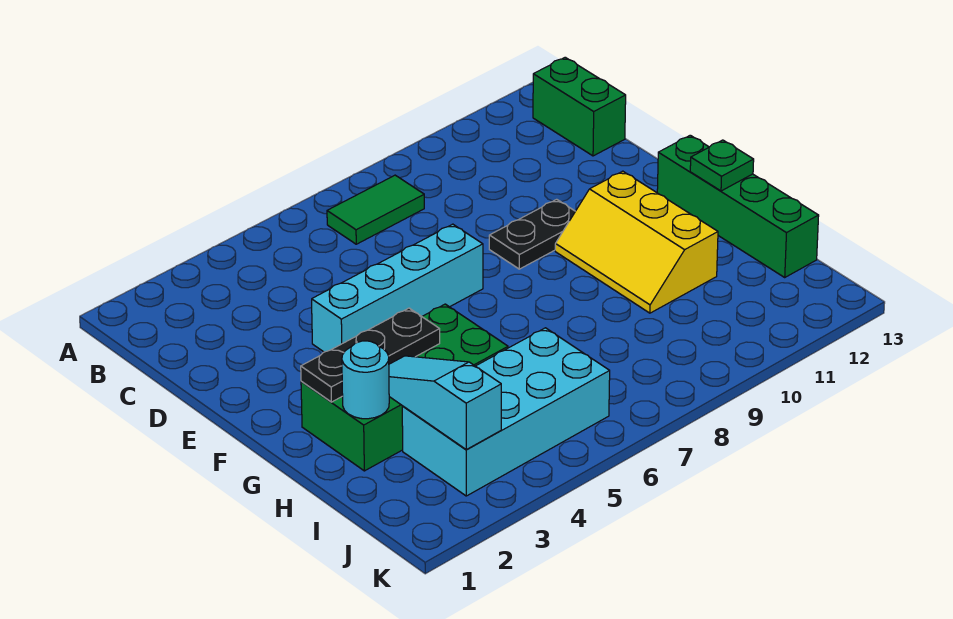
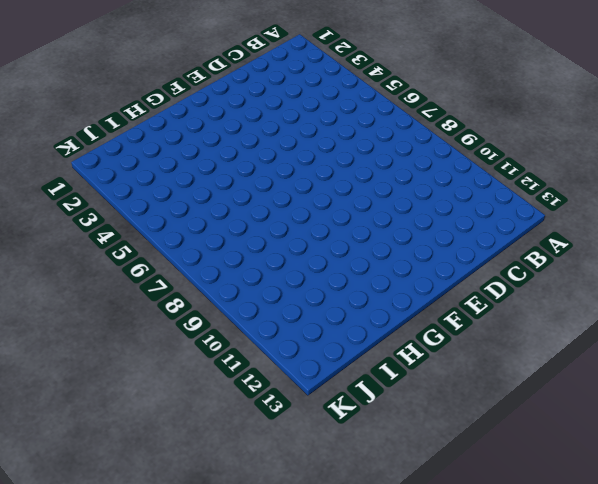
none -> green tile B7:B8 level 1
none -> green brick B13:C13 level 1
none -> cyan brick E4:E7 level 1

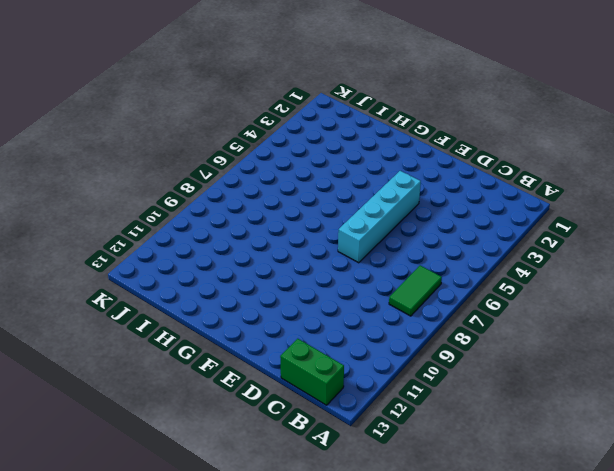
none -> black plate E9:E10 level 1
none -> yellow slope F10:H11 level 1 top 11
none -> green brick F13:I13 level 1

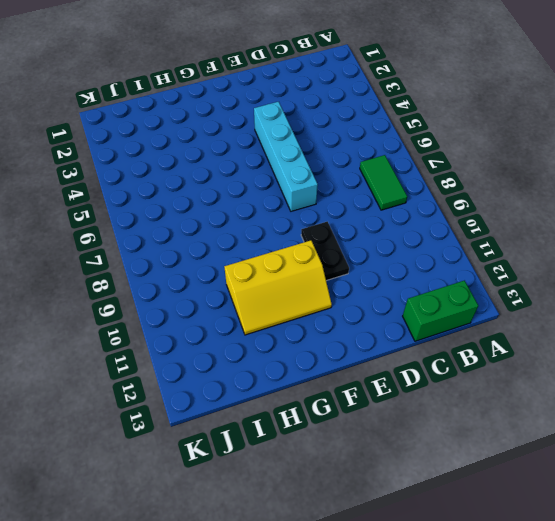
yellow slope F10:H11 level 1 top 10 -> yellow slope F10:H11 level 1 top 11
none -> green brick F13:I13 level 1
none -> green brick G2:H5 level 1
none -> cyan brick I3:J6 level 1

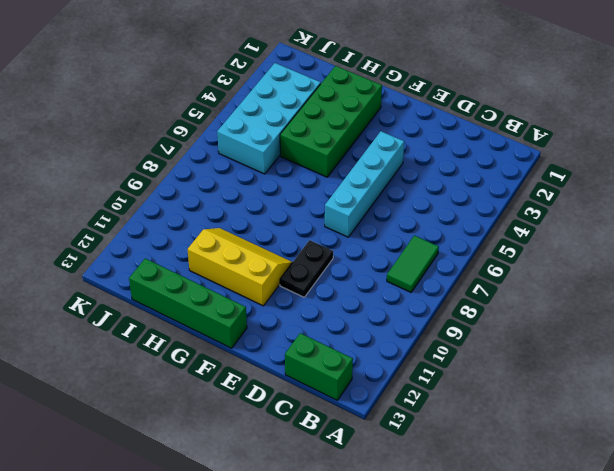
none -> black plate G2:G4 level 2
none -> green plate G13 level 2
none -> cyan round brick H2 level 2

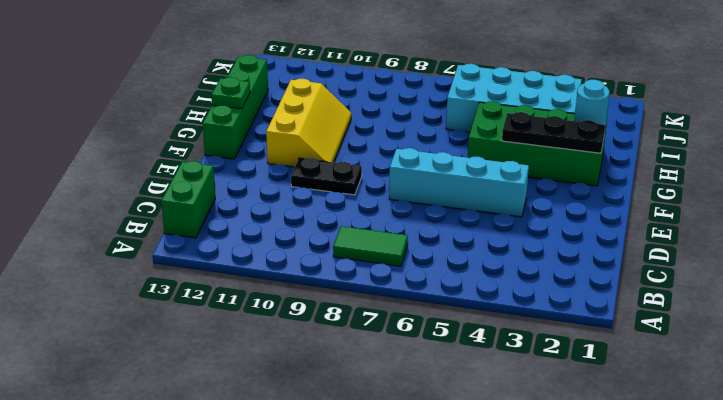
none -> cyan slope H3:J3 level 2 top J

